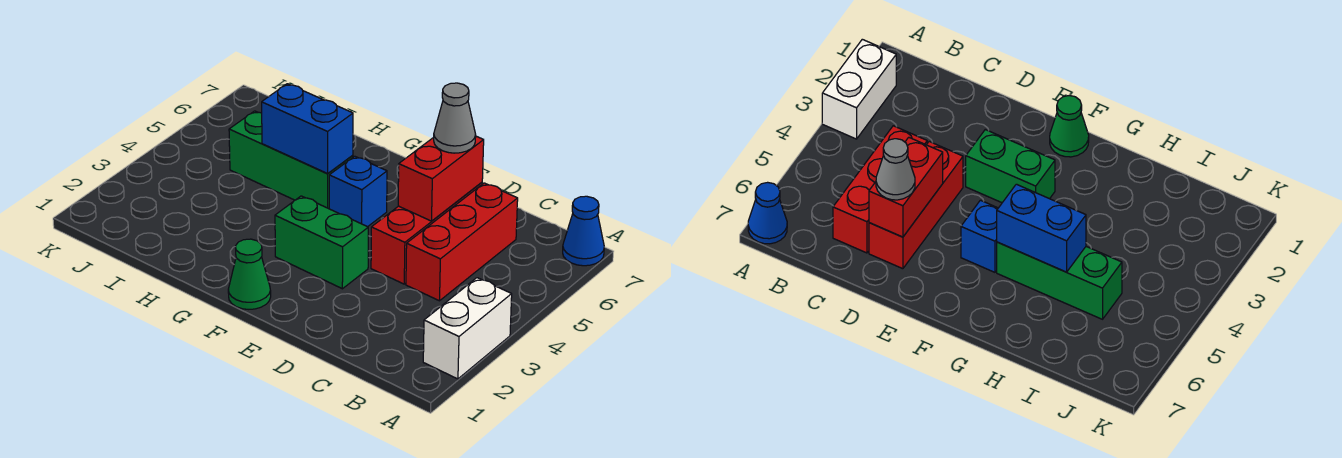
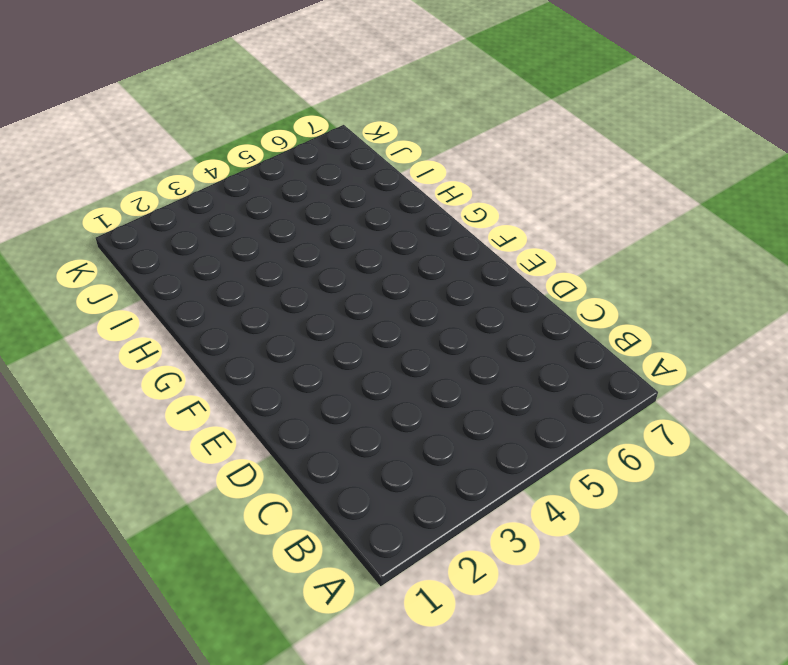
none -> white brick A2:A3 level 1
none -> blue cone A7 level 1

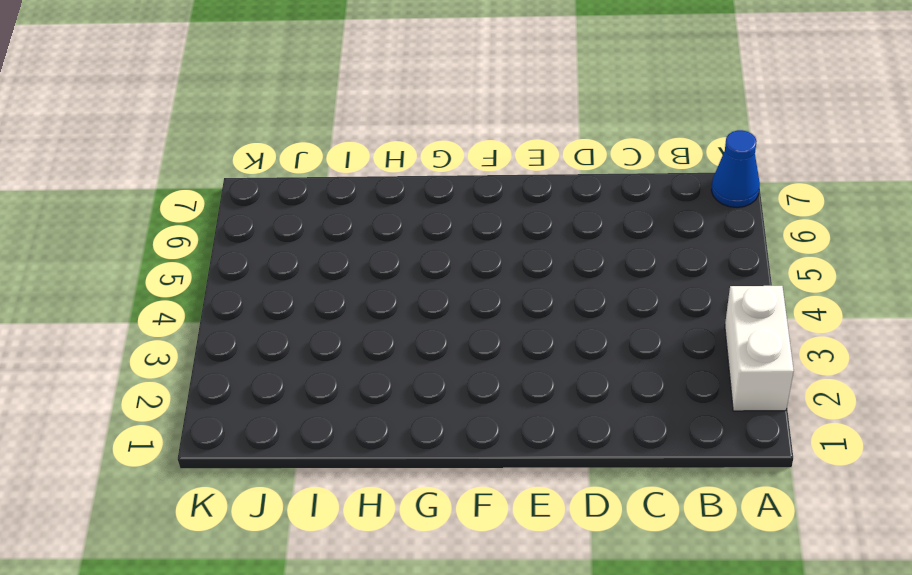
none -> red brick C4:C6 level 1
none -> red brick D4:D6 level 1

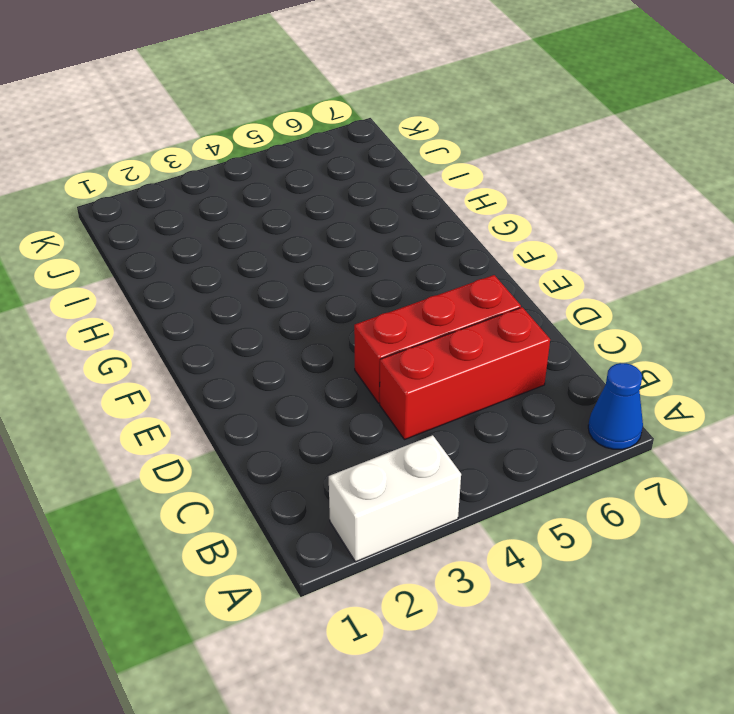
none -> green brick E3:F3 level 1
none -> green cone F1 level 1

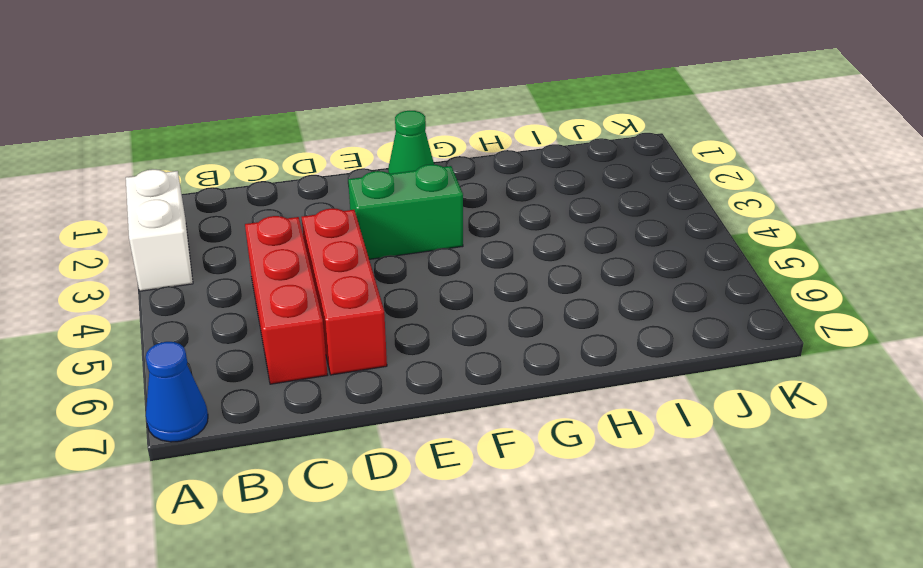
none -> blue brick F5 level 1
none -> green brick G5:I5 level 1

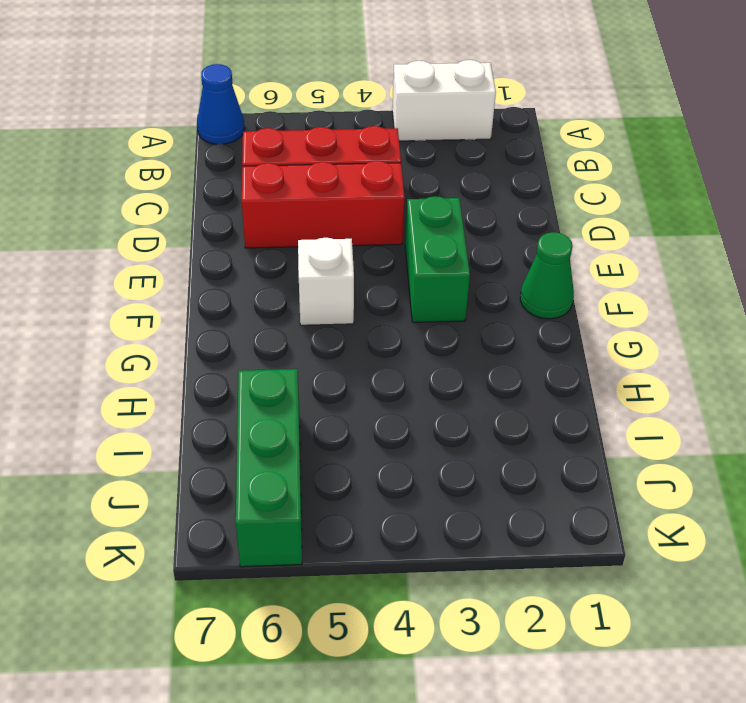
white brick F5 level 1 -> blue brick F5 level 1
green brick I6:K6 level 1 -> green brick G5:I5 level 1
none -> red brick D5:D6 level 2
none -> blue brick G5:H5 level 2

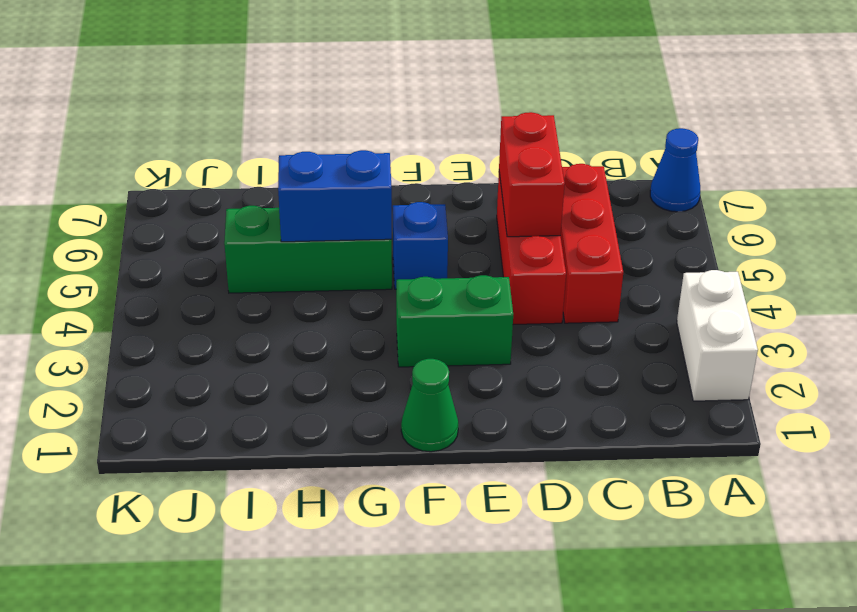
none -> grey cone D6 level 3

